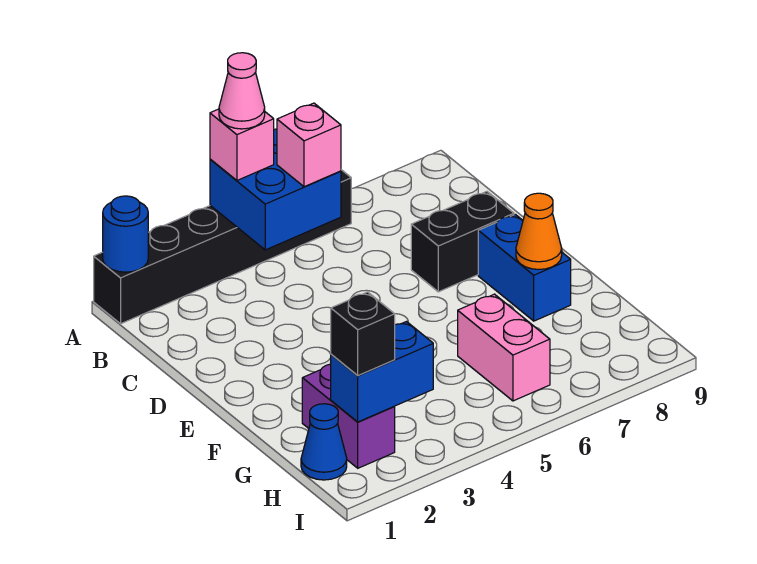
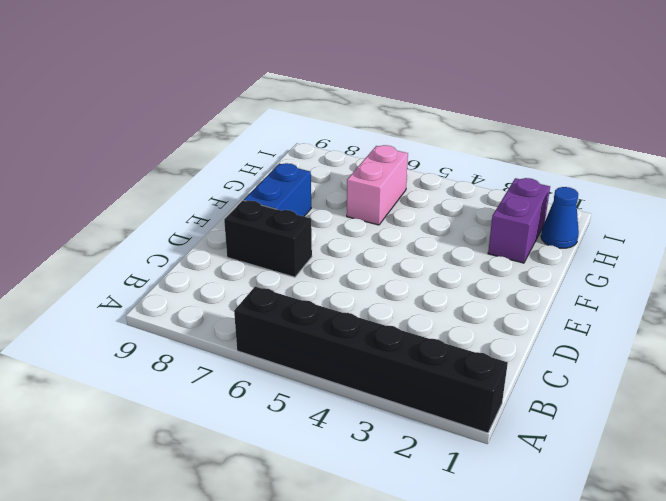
none -> blue round brick A1 level 2
none -> blue brick A4:B5 level 2
none -> orange cone F8 level 2

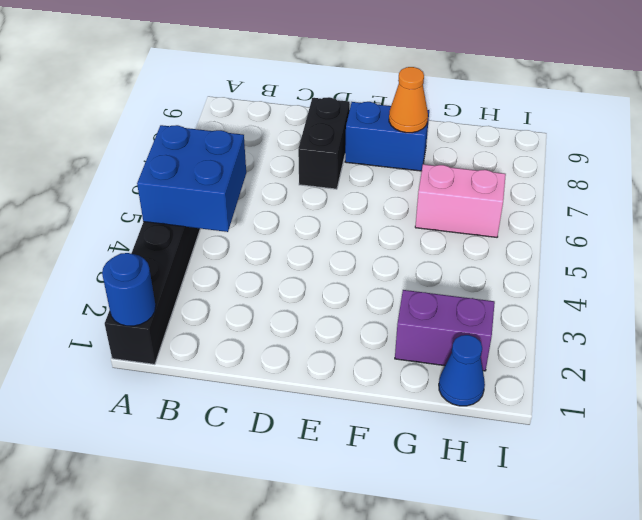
none -> blue brick H2:H3 level 2
none -> pink brick A4 level 3
none -> pink brick B5 level 3

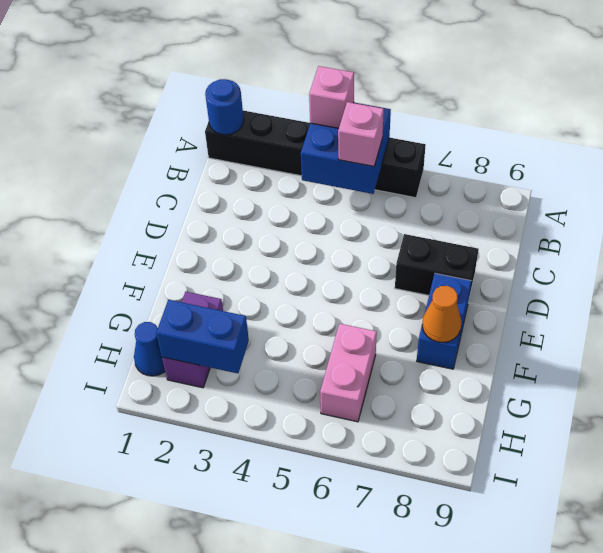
none -> black brick H2 level 3
none -> pink cone A4 level 4

